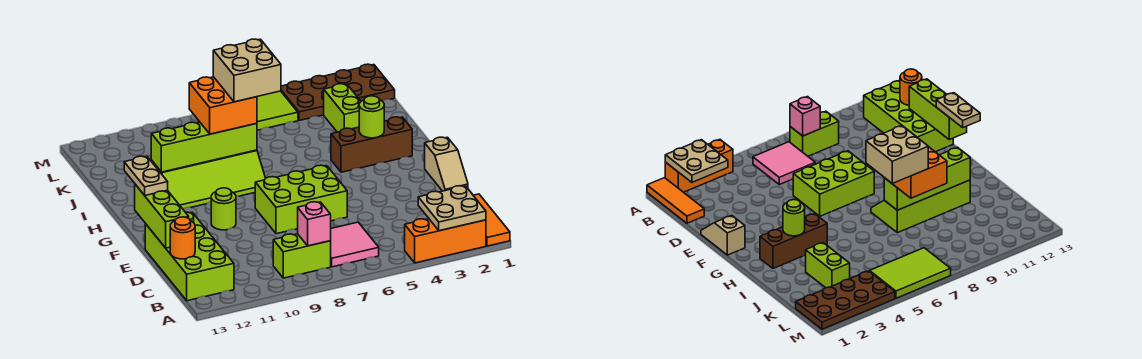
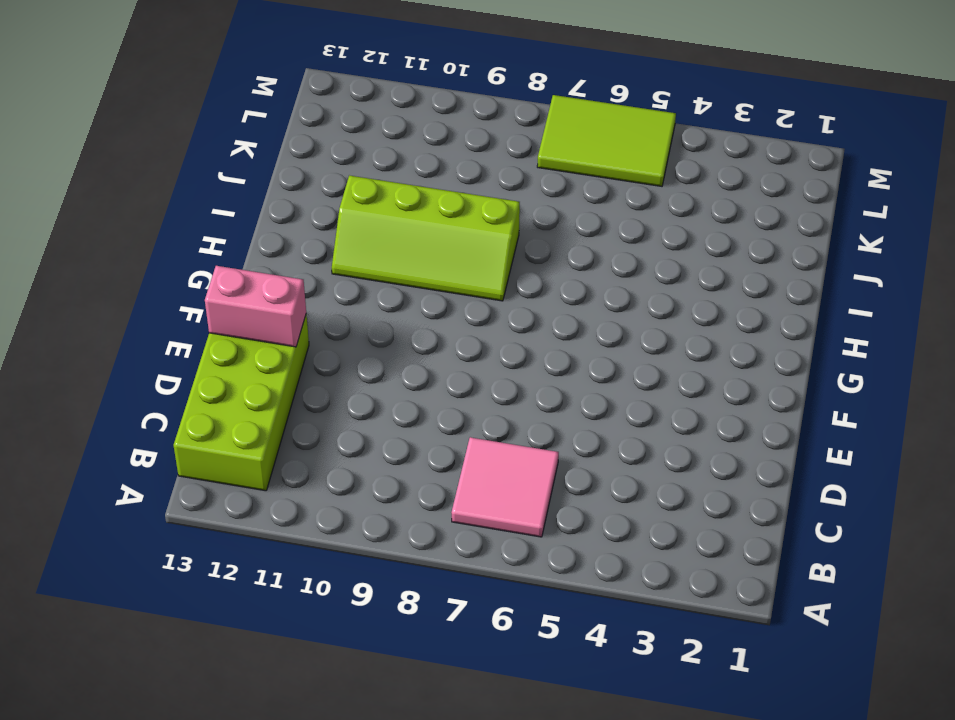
pink brick E12:E13 level 2 -> lime brick D13:F13 level 2
none -> orange tile A1:C1 level 1
none -> orange brick A2:A4 level 1
none -> lime brick B8:B9 level 1

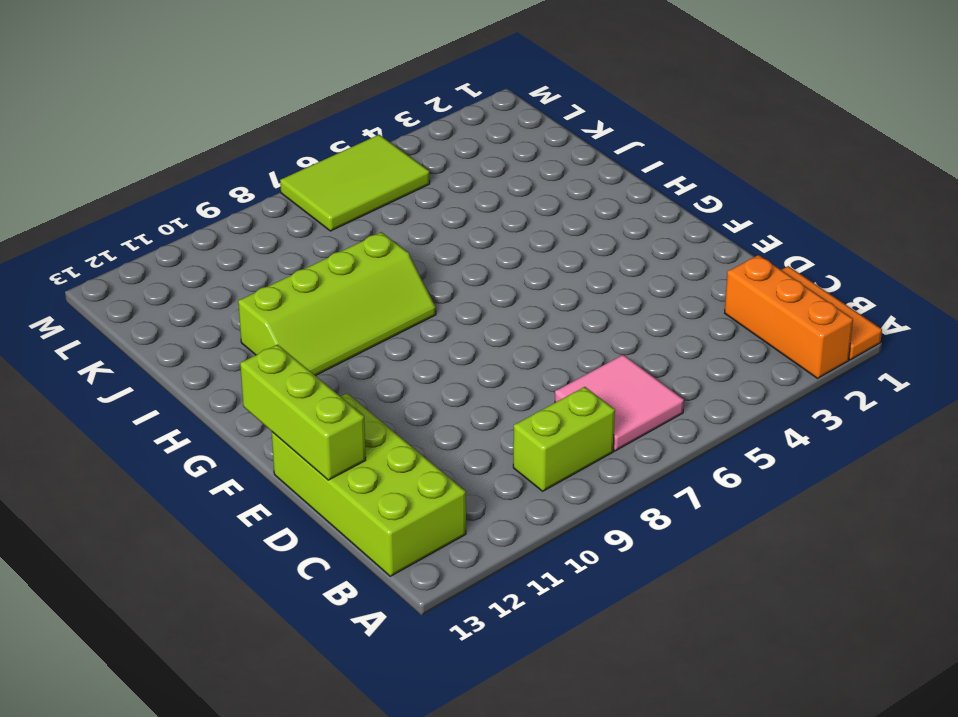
orange brick A2:C2 level 1 -> orange brick A2:A4 level 1
none -> tan slope E1:F1 level 1 top F
none -> lime brick E6:F8 level 1
none -> lime round brick F10 level 1

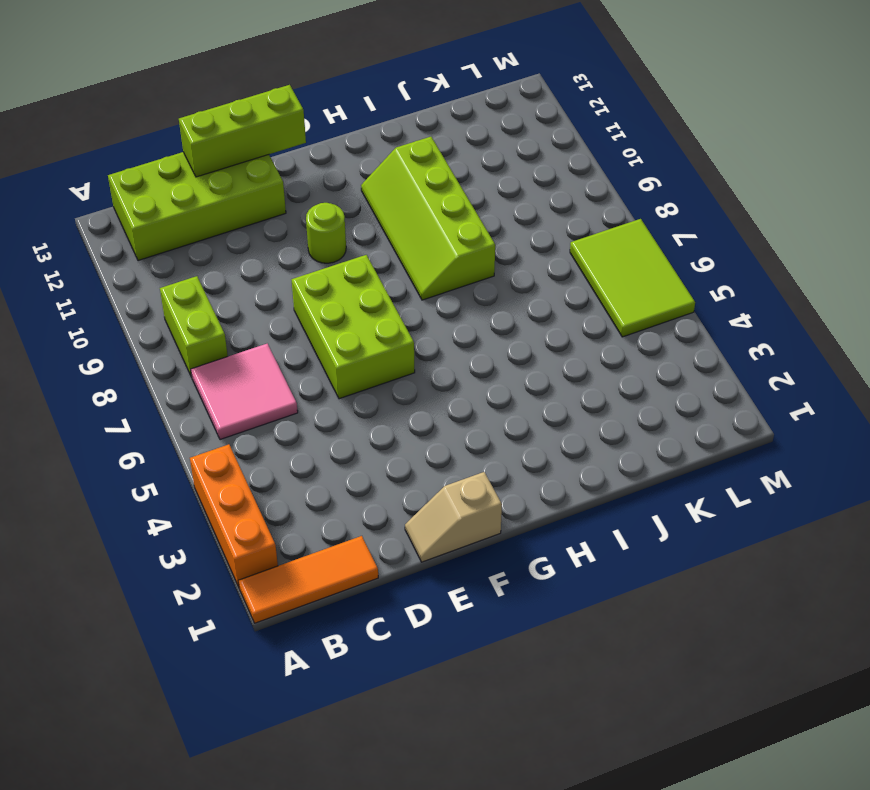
none -> brown brick H2:H4 level 1
none -> lime brick J3:K3 level 1
none -> brown plate L1:M4 level 1

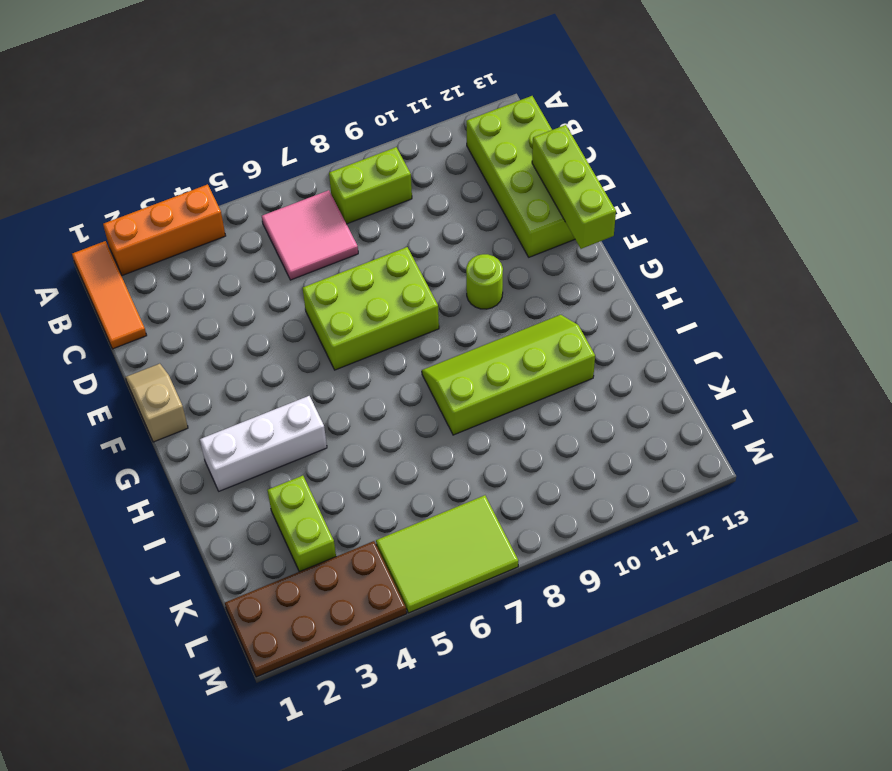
white brick H2:H4 level 1 -> brown brick H2:H4 level 1
none -> tan plate A2:B3 level 2
none -> pink brick B8 level 2
none -> orange round brick C13 level 2

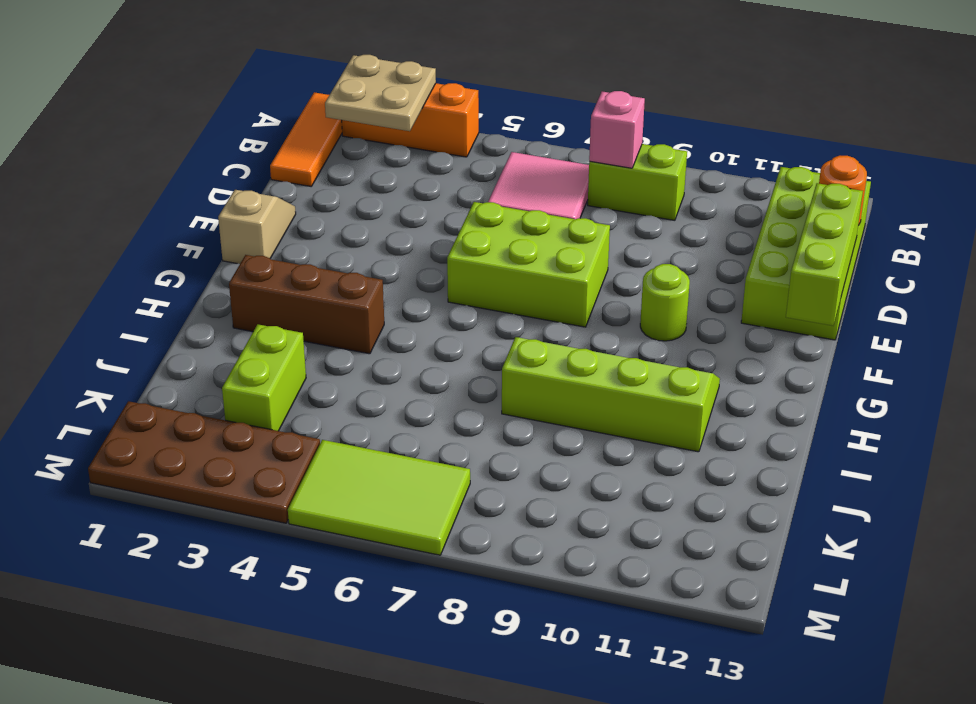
none -> lime round brick H3 level 2
none -> lime brick I8:I11 level 2
none -> tan plate F13:G13 level 3

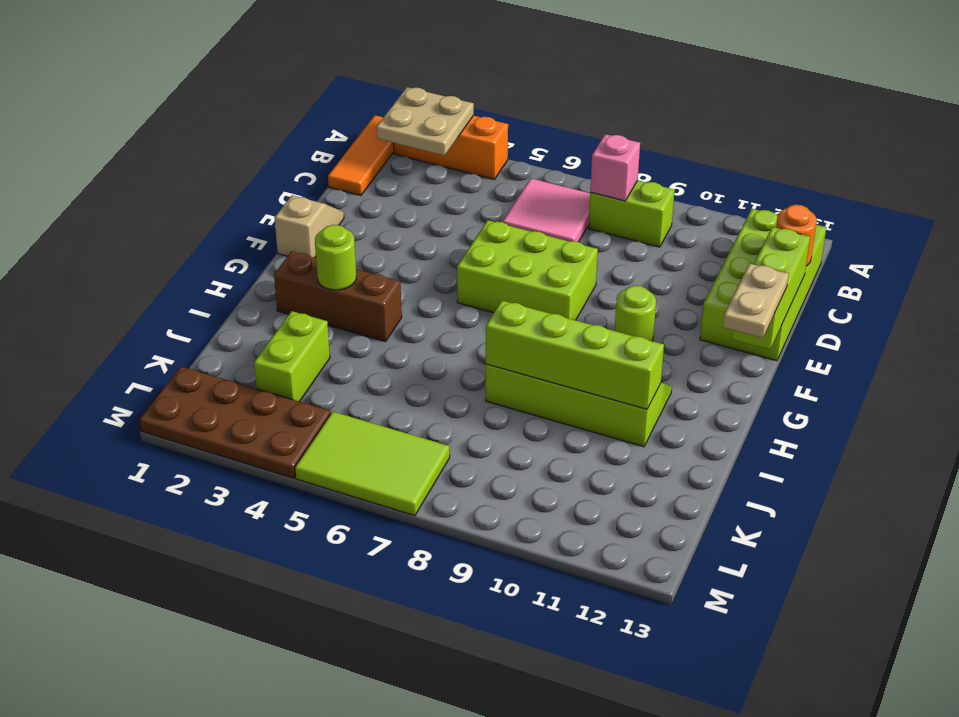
none -> orange brick I8:J9 level 3
none -> tan brick I7:J8 level 4

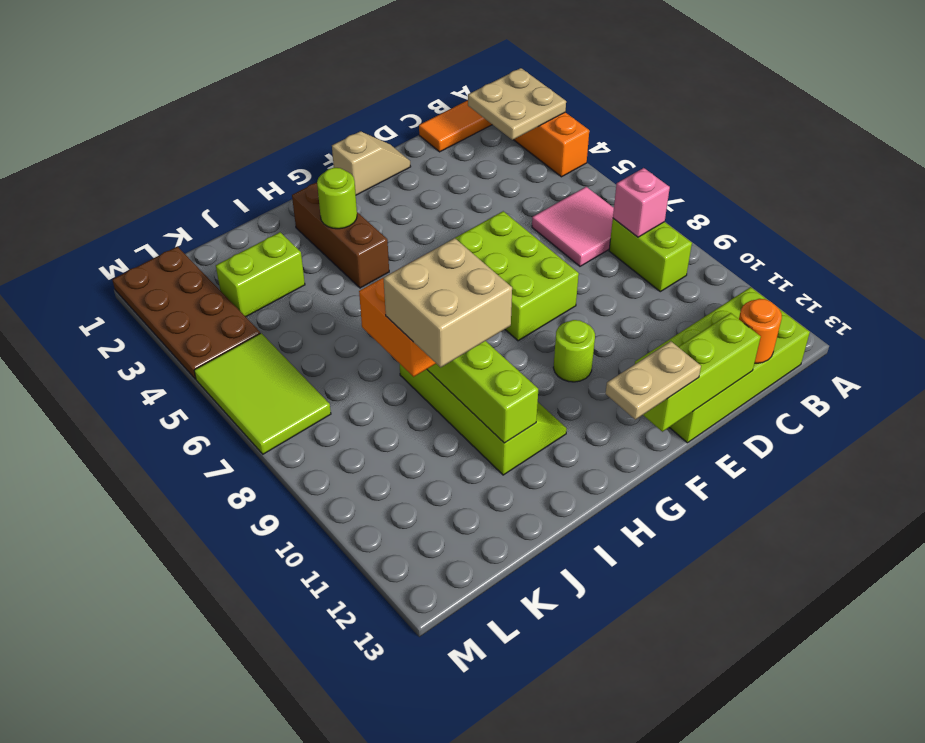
tan brick I9:J10 level 4 -> tan brick I7:J8 level 4

